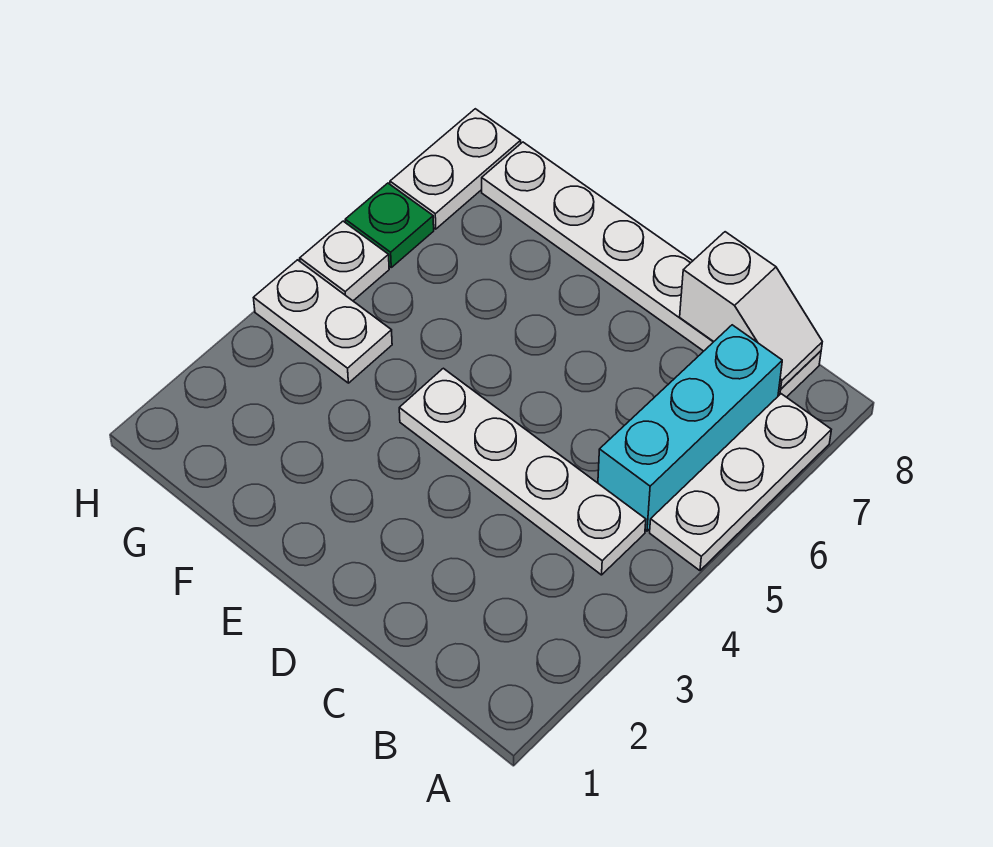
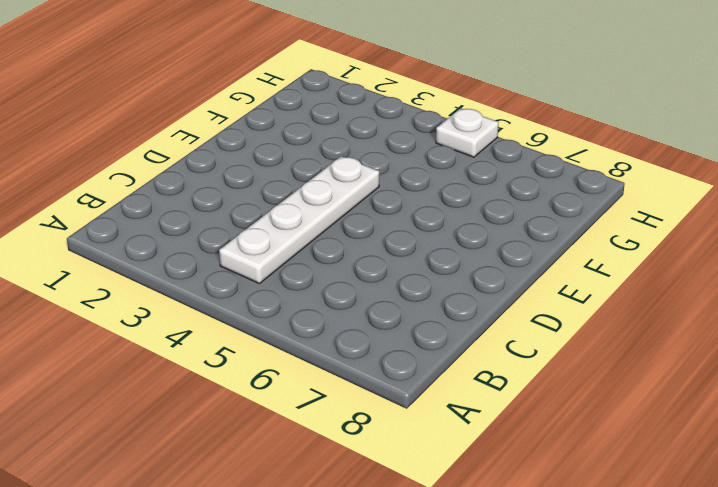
none -> white plate A5:A7 level 1
none -> cyan brick B5:B7 level 1

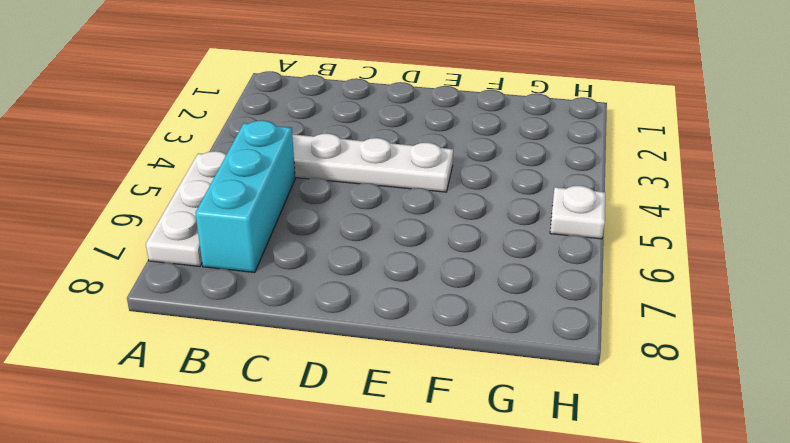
none -> white plate B8:G8 level 1
none -> white plate G4:H4 level 1

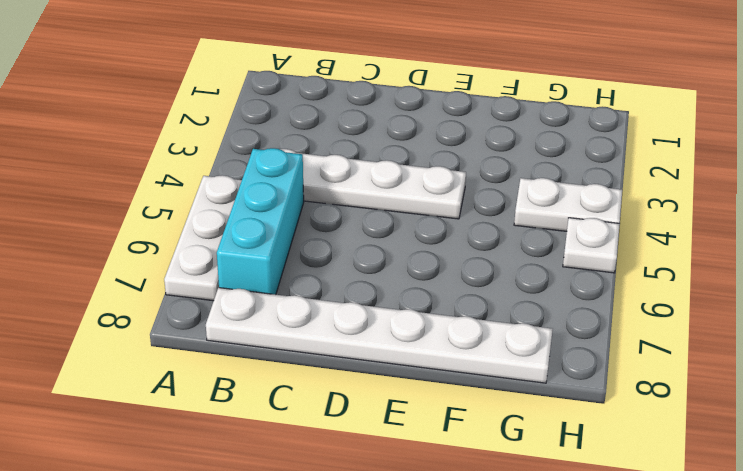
none -> green plate H6 level 1
none -> white plate H7:H8 level 1

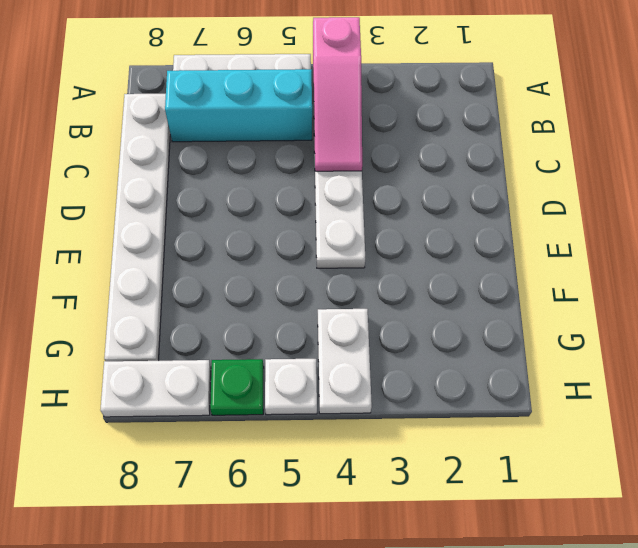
pink slope A4:C4 level 2 top A -> none
none -> white slope B8:C8 level 2 top C

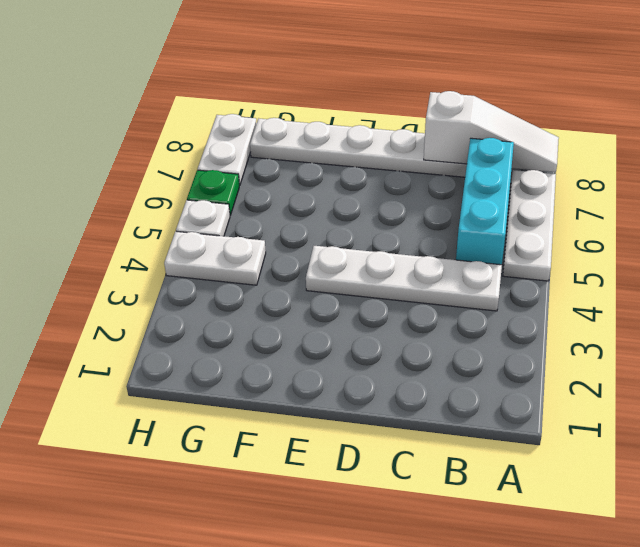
white slope A8:C8 level 2 top C -> white slope B8:C8 level 2 top C

